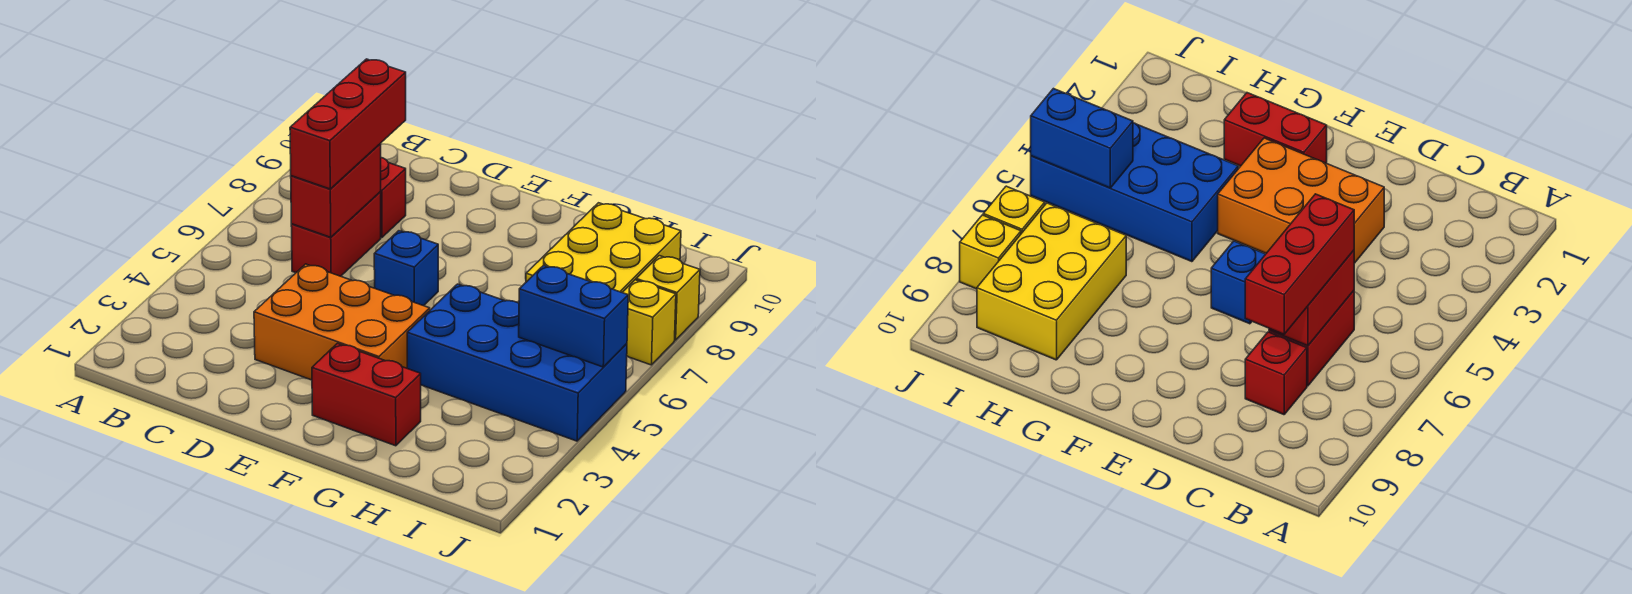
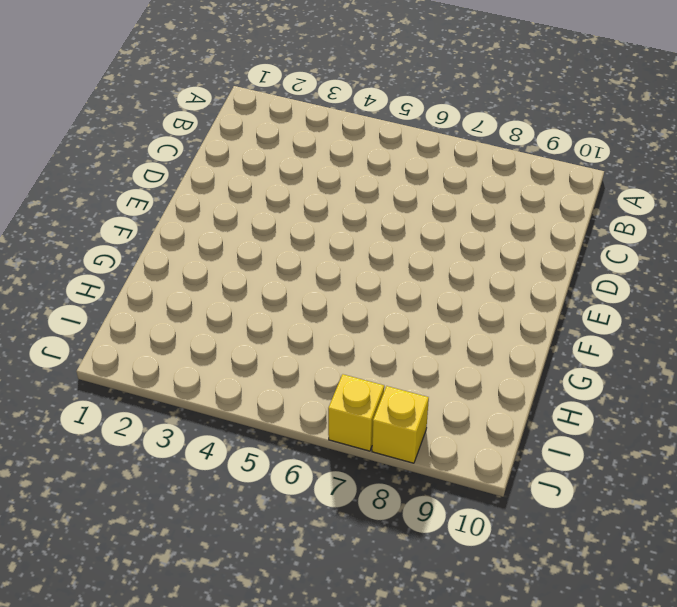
none -> red brick C6:C7 level 1
none -> red brick C8 level 1
none -> orange brick D3:F4 level 1

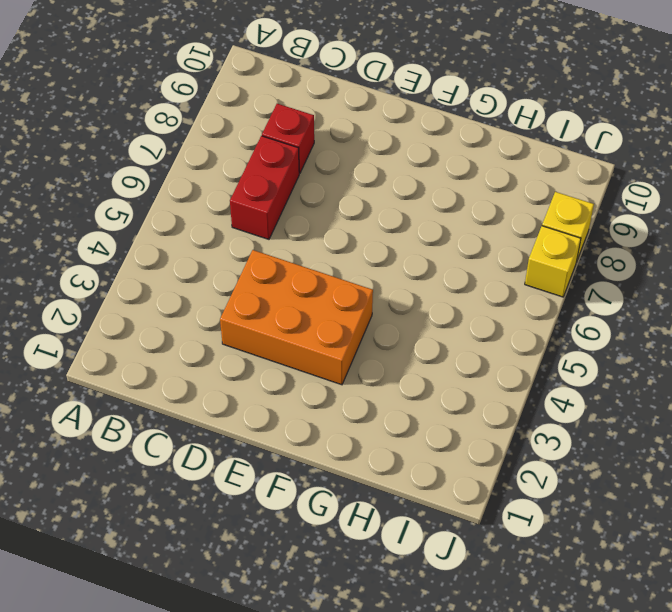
none -> blue brick E6 level 1
none -> red brick F2:G2 level 1
none -> blue brick G4:J5 level 1

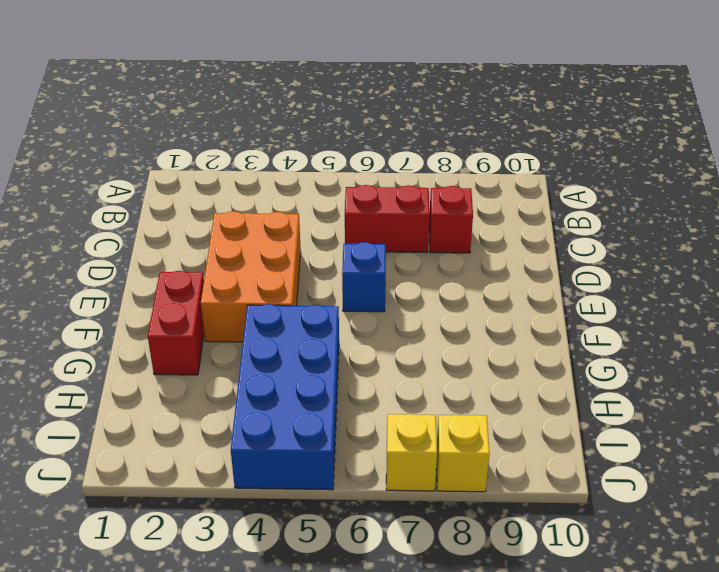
none -> yellow brick H7:I9 level 1
none -> red brick C6:C7 level 2
none -> blue brick I5:J5 level 2

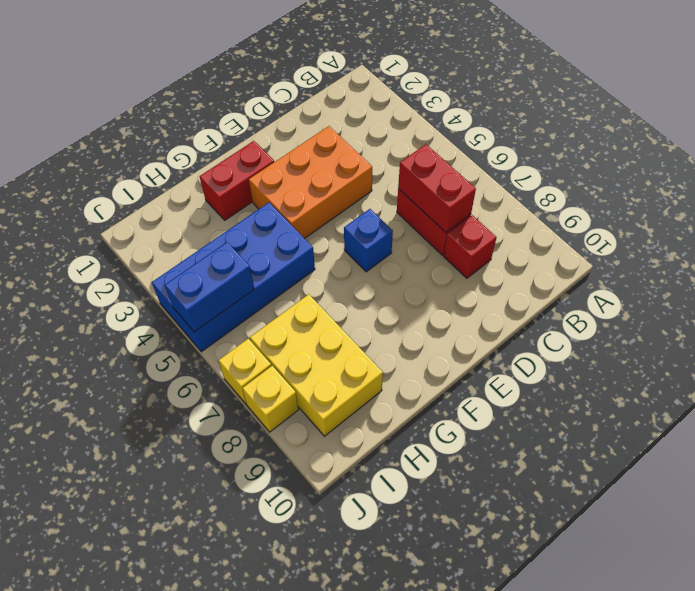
none -> red brick C6:C8 level 3

